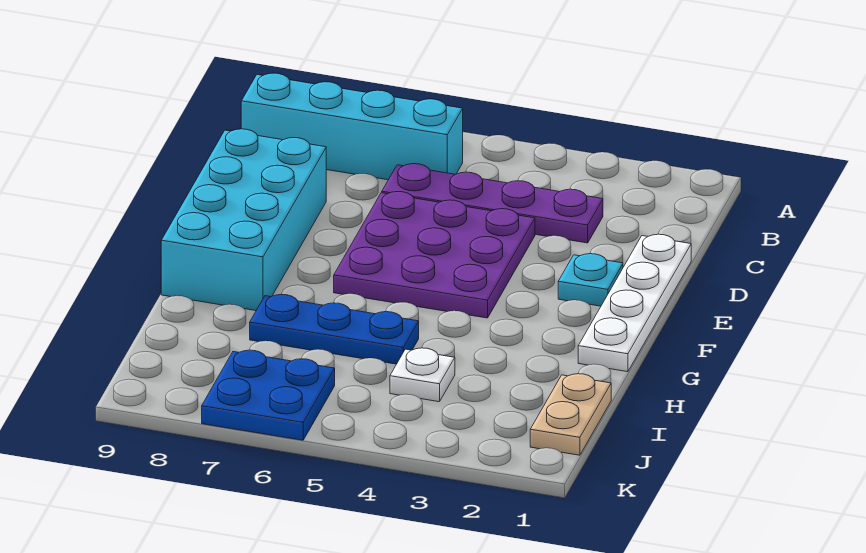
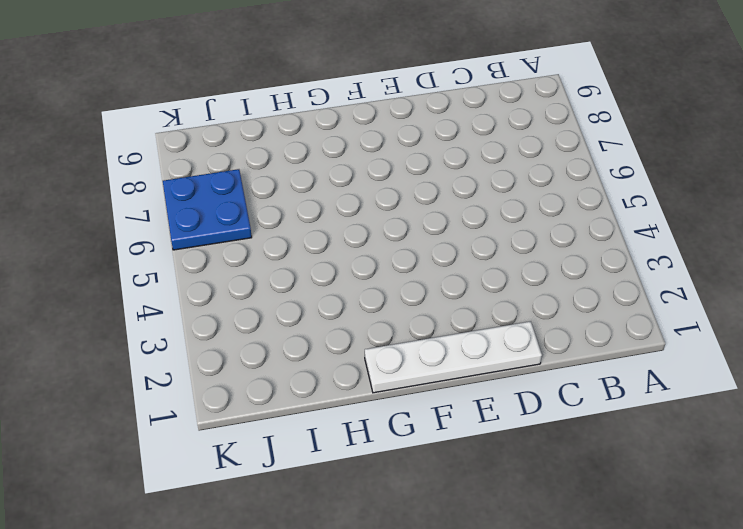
none -> cyan brick B6:B9 level 1
none -> purple plate C3:C6 level 1

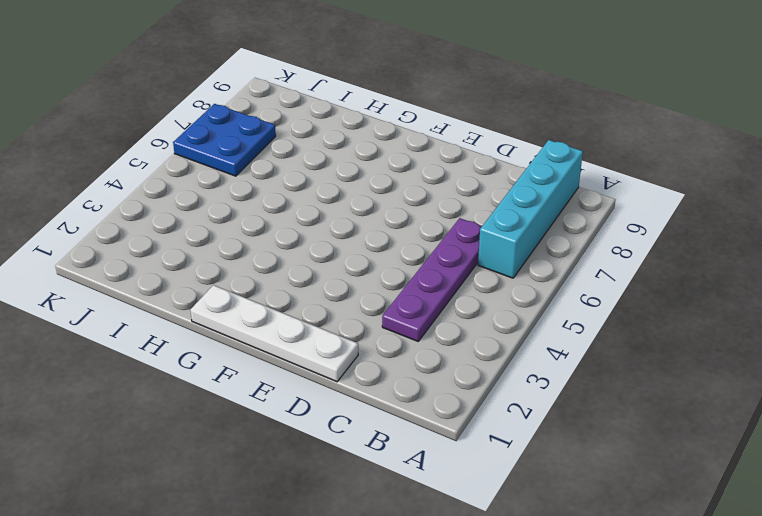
none -> purple plate D4:F6 level 1
none -> cyan brick D8:G9 level 1

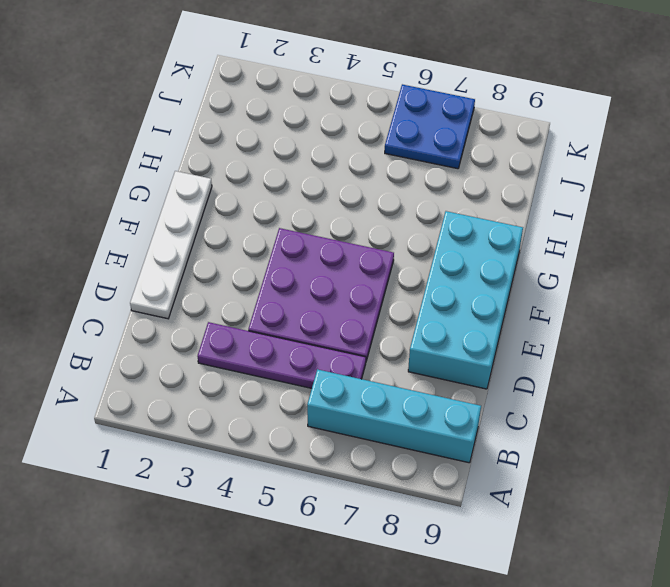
none -> cyan plate E2 level 1
none -> blue plate H5:H7 level 1

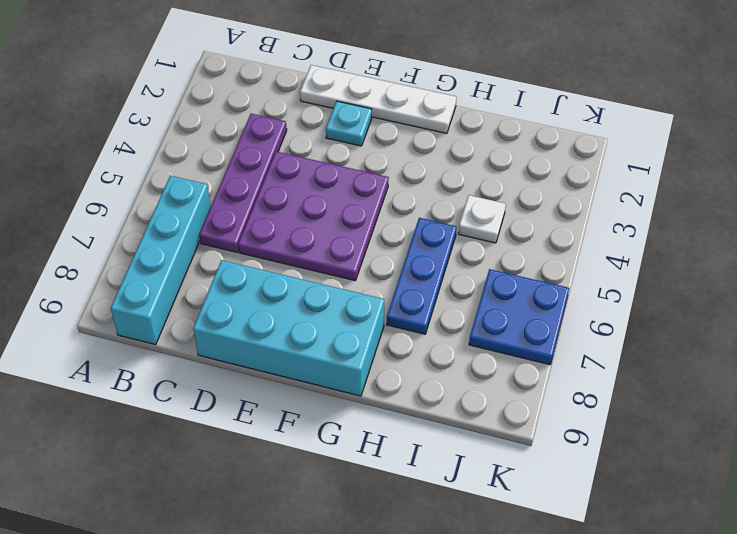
none -> tan plate I1:J1 level 1

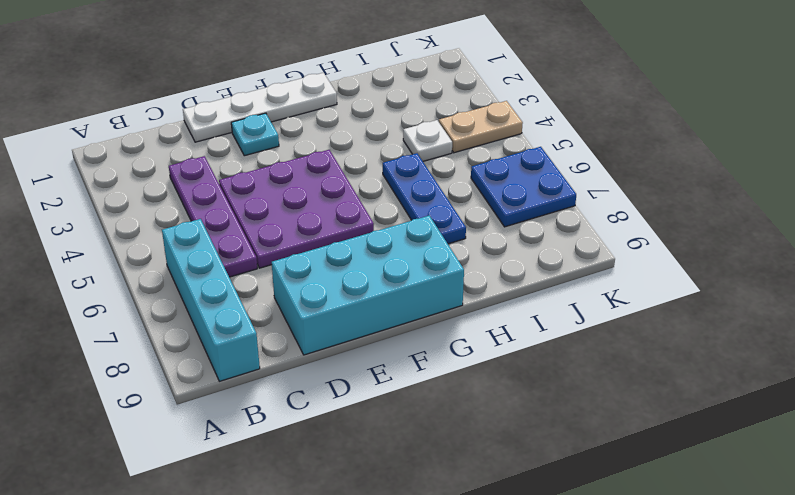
tan plate J4:K4 level 1 -> tan plate I1:J1 level 1

